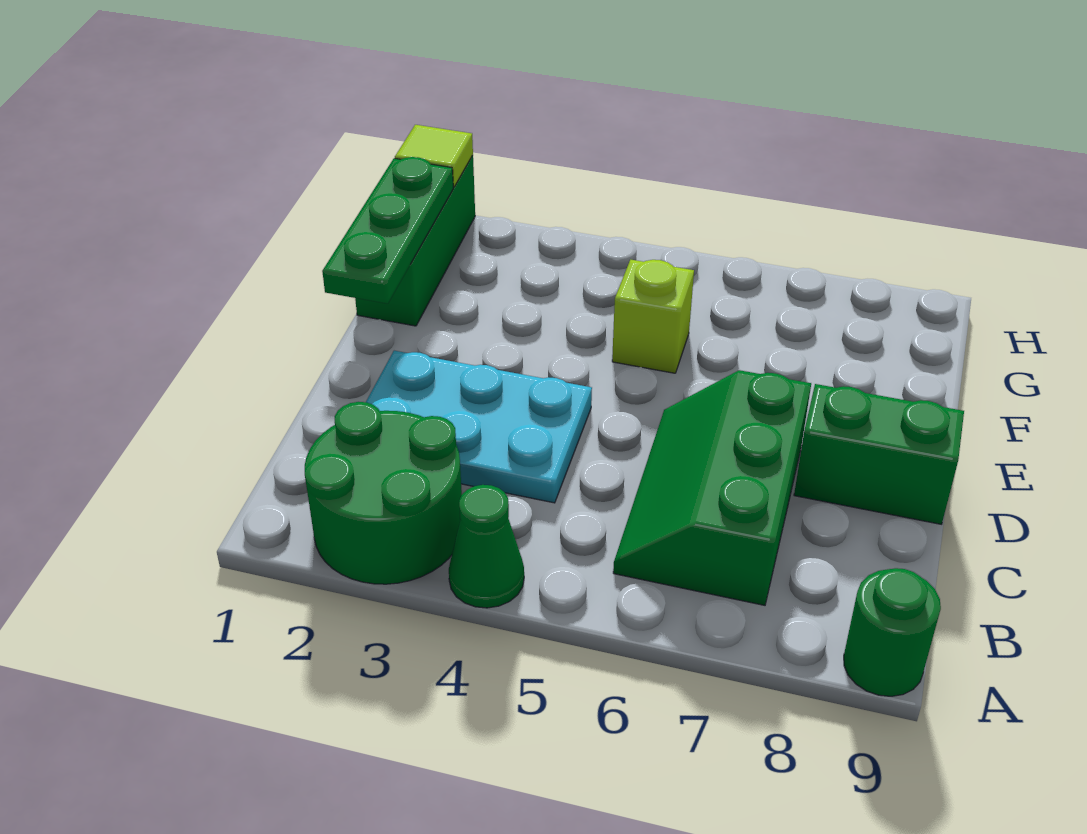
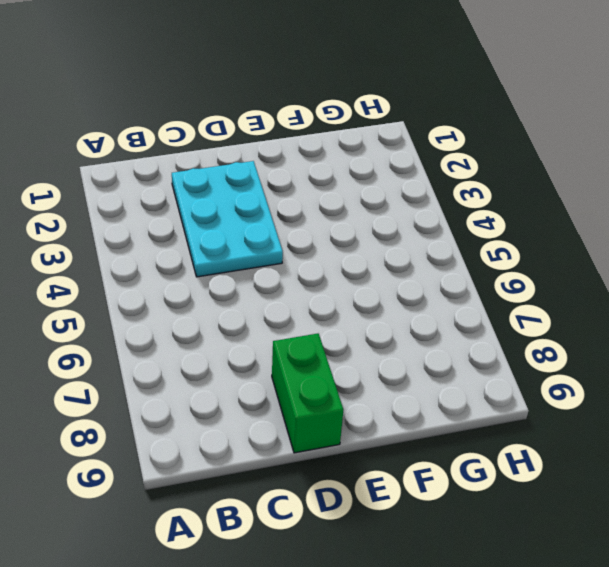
none -> green round brick A2:B3 level 1
none -> green cone A4 level 1

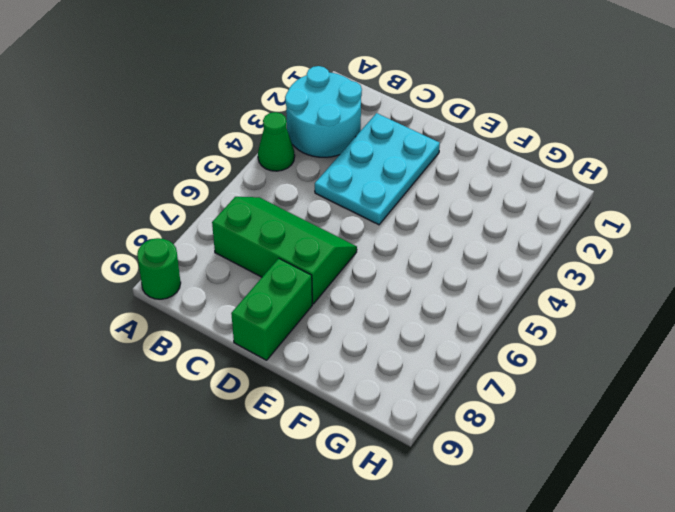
cyan round brick A2:B3 level 1 -> green round brick A2:B3 level 1
none -> green brick F1:H1 level 1
none -> lime brick F5 level 1

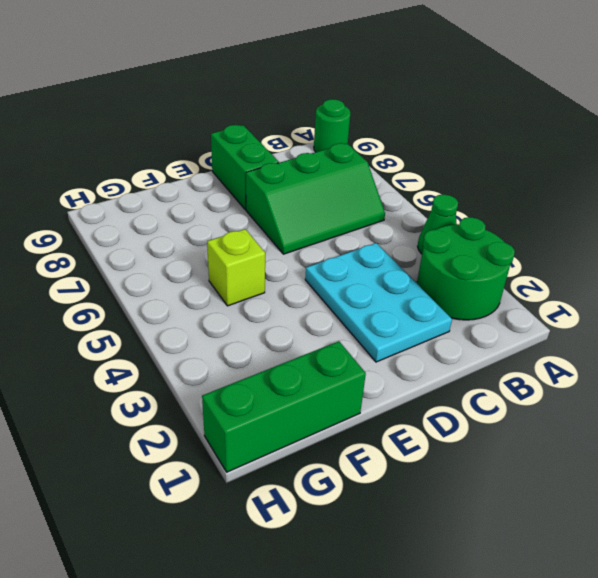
none -> green plate E1:G1 level 2
none -> lime tile H1 level 2

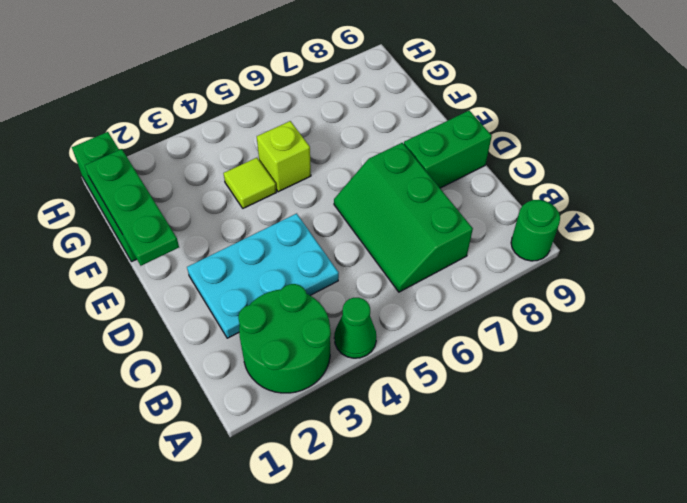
lime tile F4 level 1 -> lime tile H1 level 2

